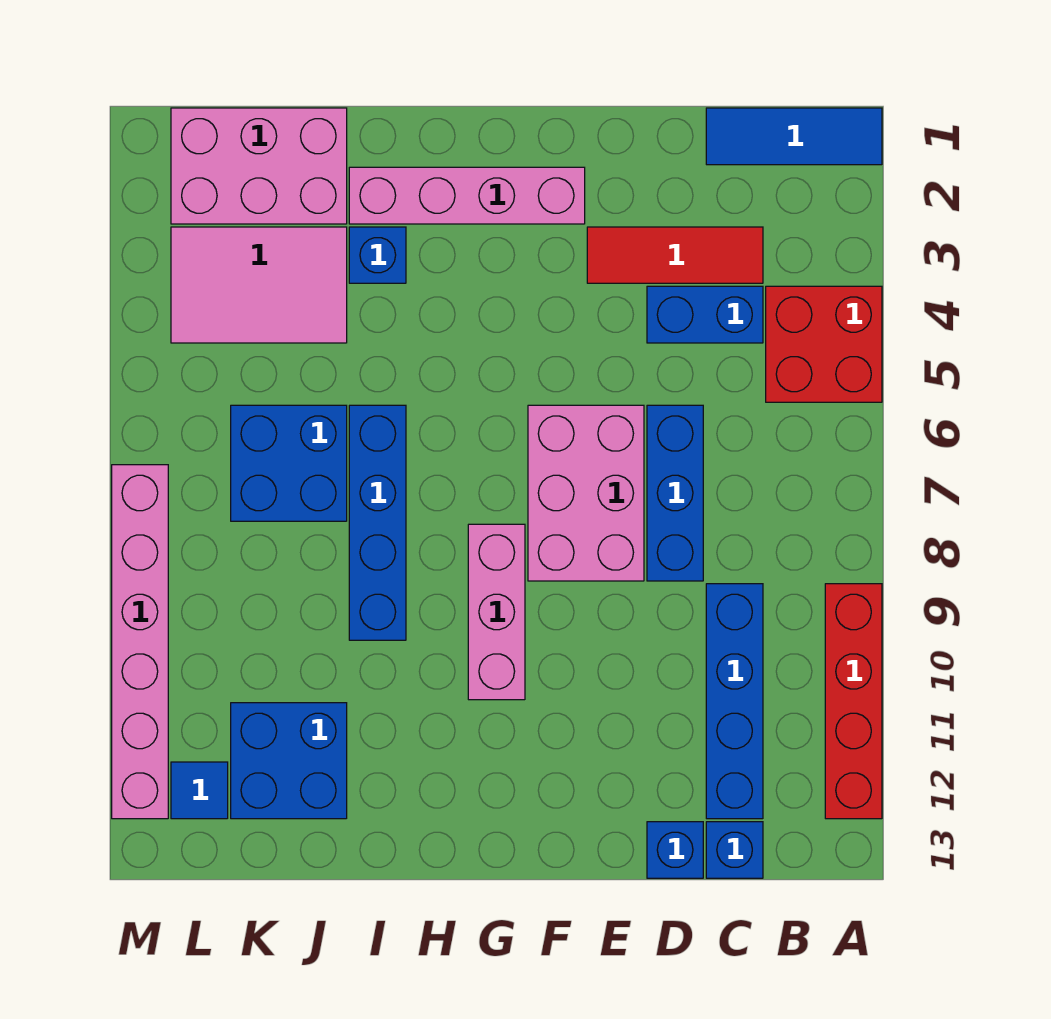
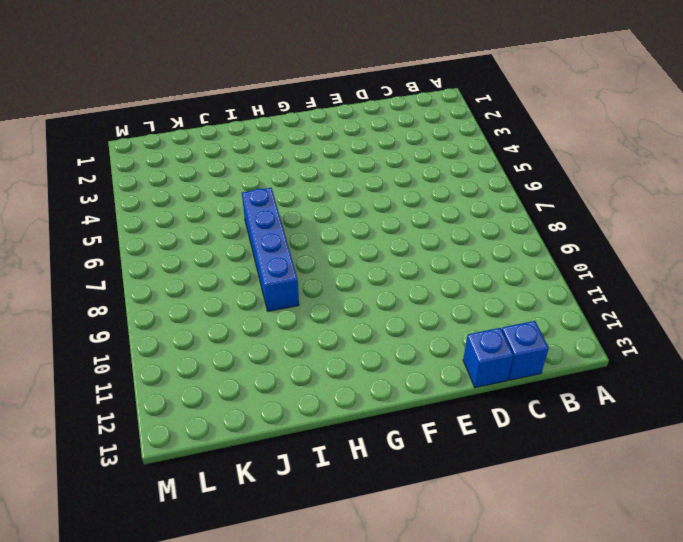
none -> blue tile A1:C1 level 1
none -> red brick A4:B5 level 1
none -> red brick A9:A12 level 1

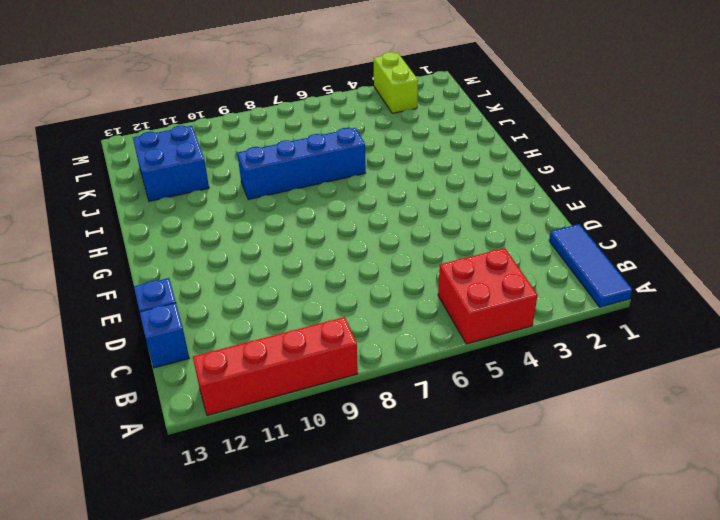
lime brick L3:M3 level 1 -> pink tile J3:L4 level 1
none -> red tile C3:E3 level 1
none -> blue brick C4:D4 level 1
none -> blue brick C9:C12 level 1

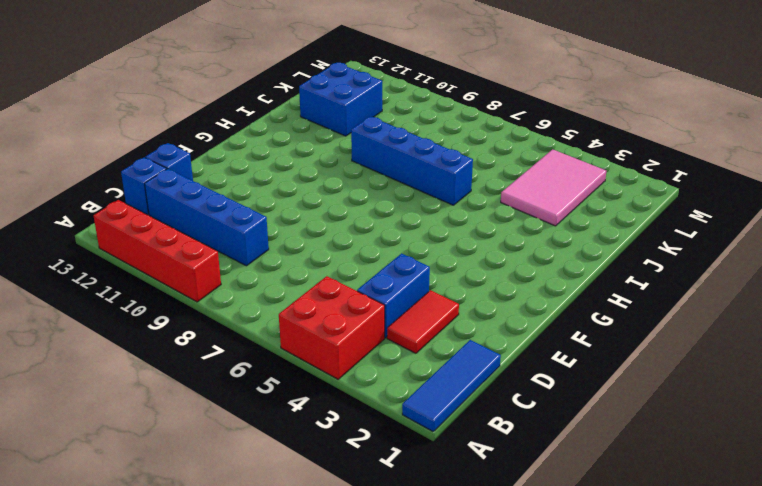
red tile C3:D3 level 1 -> red tile C3:E3 level 1
none -> blue brick D6:D8 level 1
none -> pink brick E6:F8 level 1
none -> pink brick F2:I2 level 1

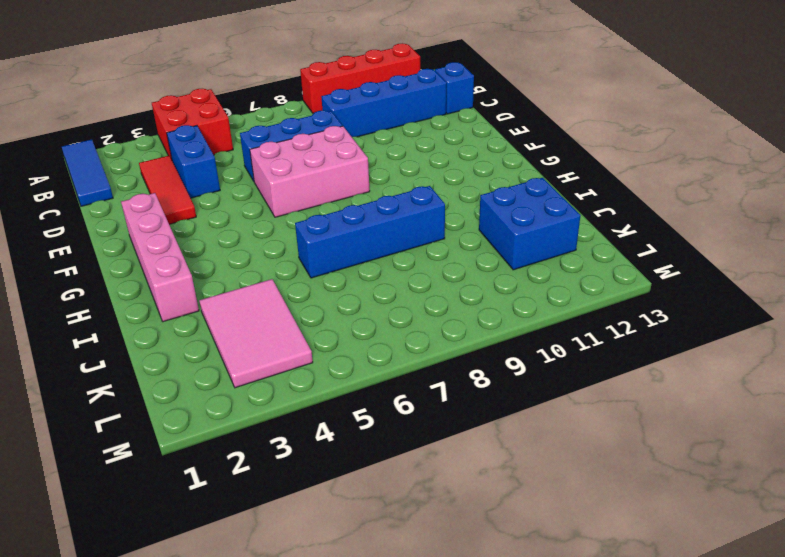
none -> blue brick D13 level 1
none -> pink brick G8:G10 level 1
none -> blue brick I3 level 1

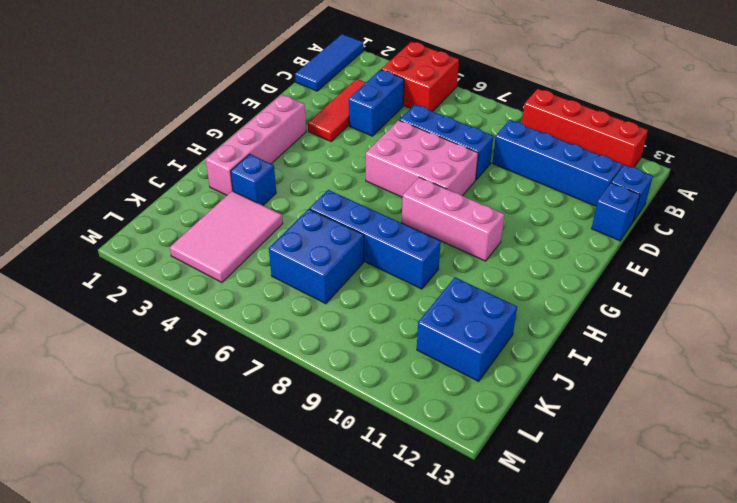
none -> pink brick J1:L2 level 1
none -> blue tile L12 level 1
none -> pink brick M7:M12 level 1

